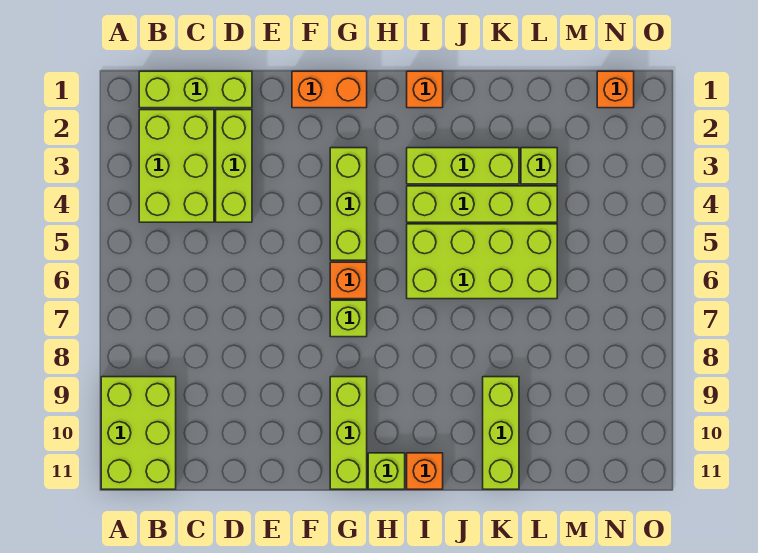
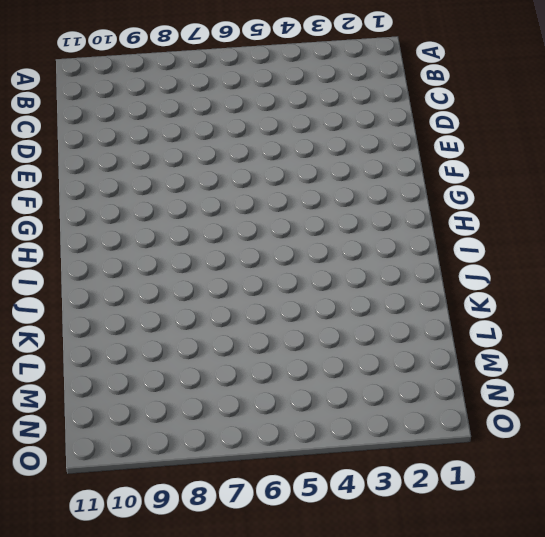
none -> lime brick A9:B11 level 1
none -> lime brick B1:D1 level 1
none -> lime brick B2:C4 level 1

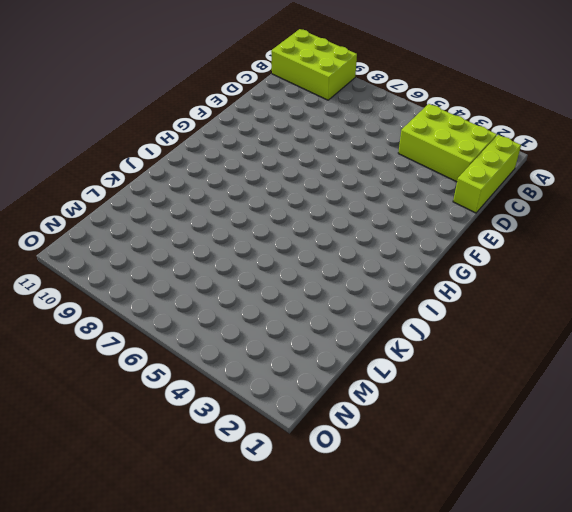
none -> lime brick D2:D4 level 1
none -> orange brick F1:G1 level 1
none -> lime brick G3:G5 level 1

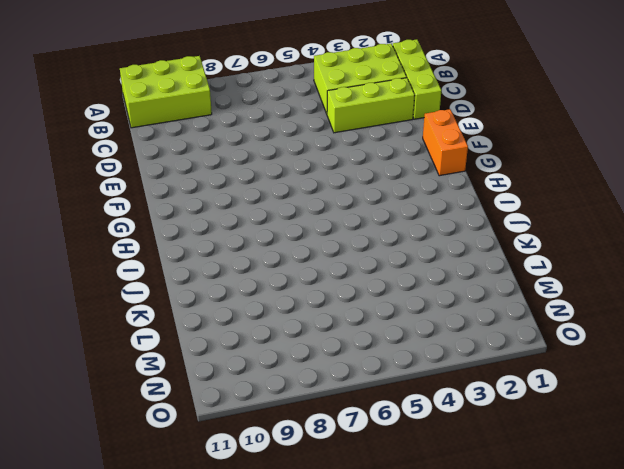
none -> lime brick G3:G5 level 1
none -> orange brick G6 level 1
none -> lime brick G7 level 1

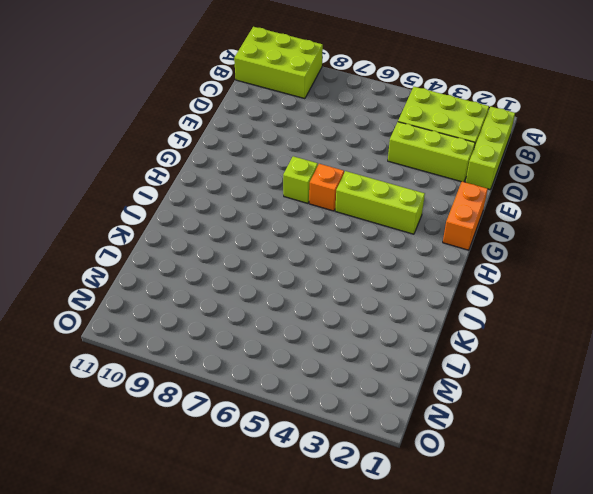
none -> lime brick G9:G11 level 1
none -> lime brick H11 level 1
none -> orange brick I1 level 1

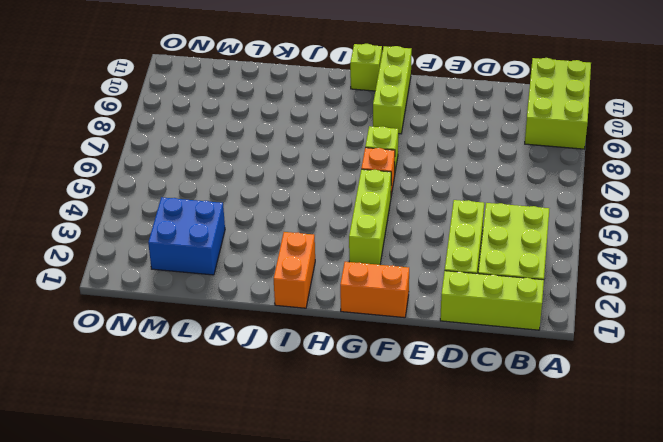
orange brick I1:I2 level 1 -> orange brick I1 level 1
blue brick L2:M3 level 1 -> lime brick L3 level 1
none -> lime brick I3:K3 level 1
none -> lime brick I4:L4 level 1
none -> lime brick I5:L6 level 1

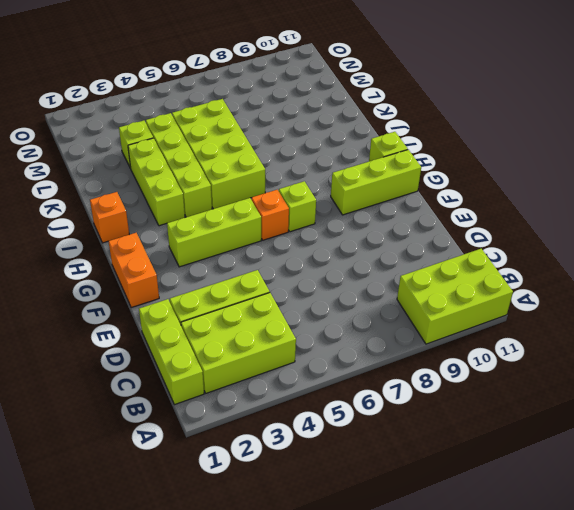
none -> orange brick I11 level 1
none -> lime brick K9:K11 level 1
none -> orange brick N1 level 1

